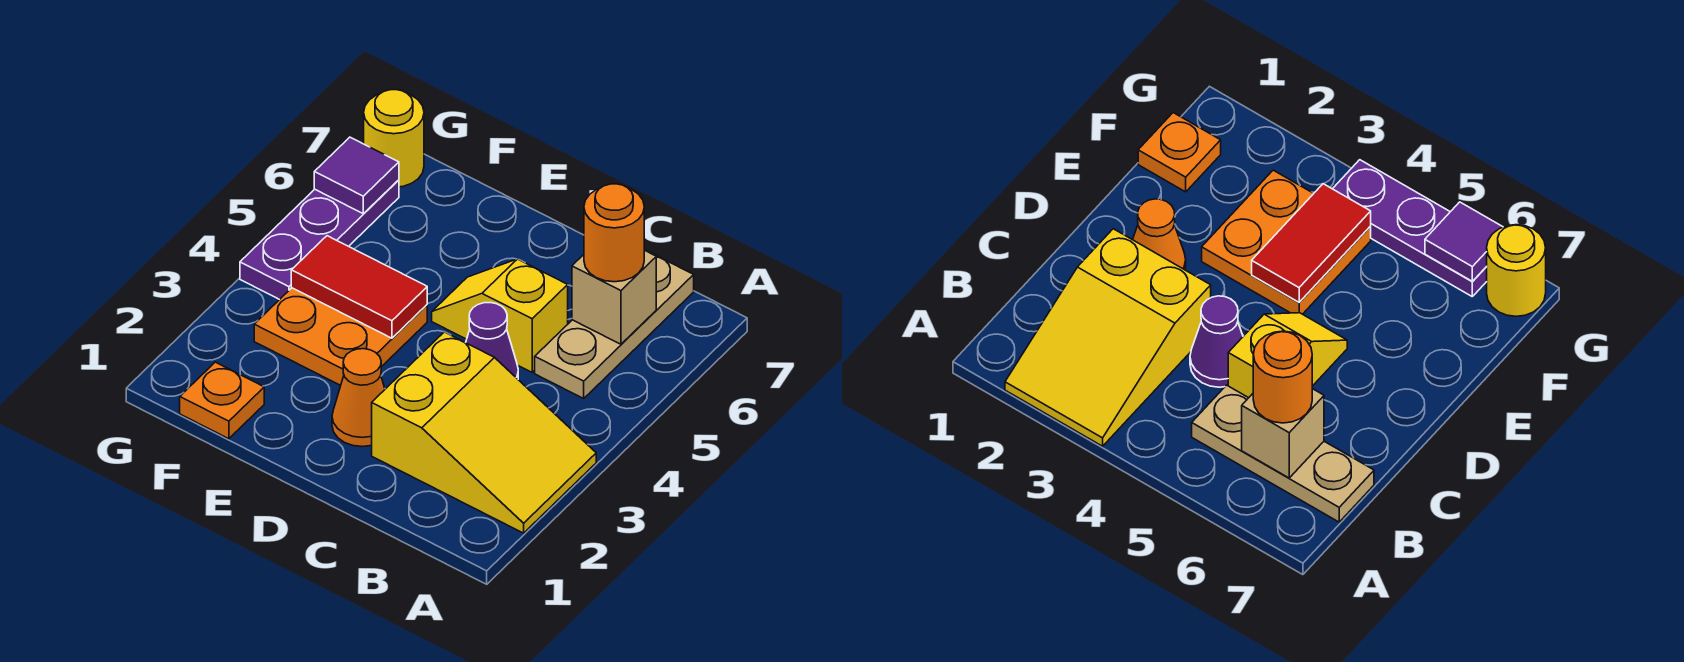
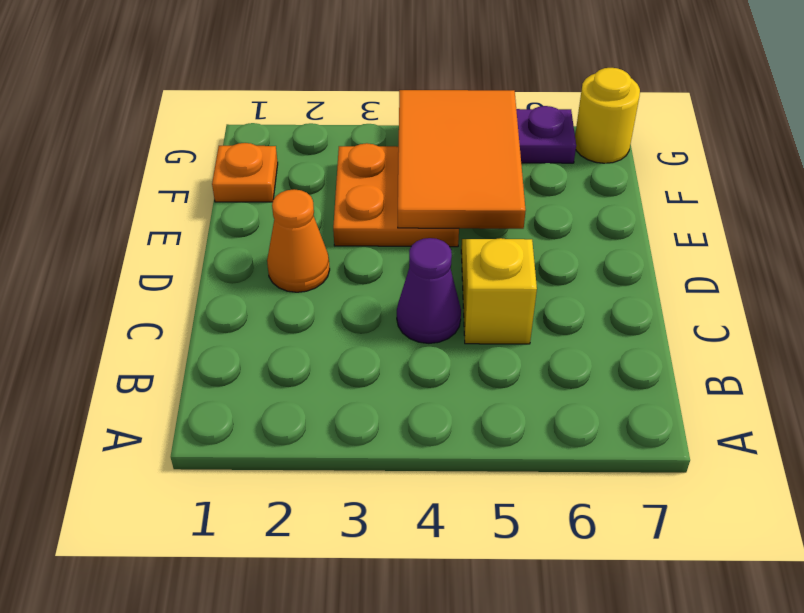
orange tile E4:G5 level 2 -> red tile E4:F4 level 2
none -> yellow slope A2:C3 level 1 top C
none -> tan plate B5:B7 level 1
none -> tan brick B6 level 2

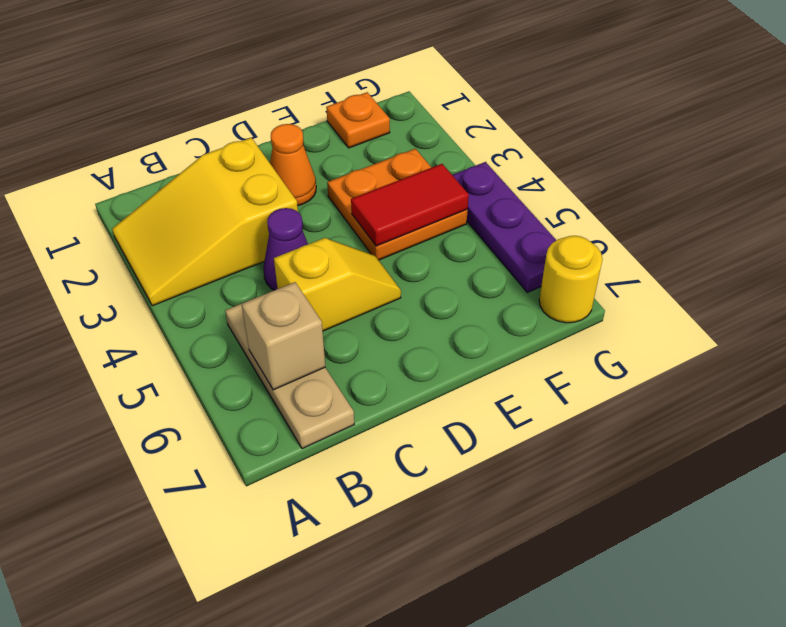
none -> purple tile G6 level 2
none -> orange round brick B6 level 3

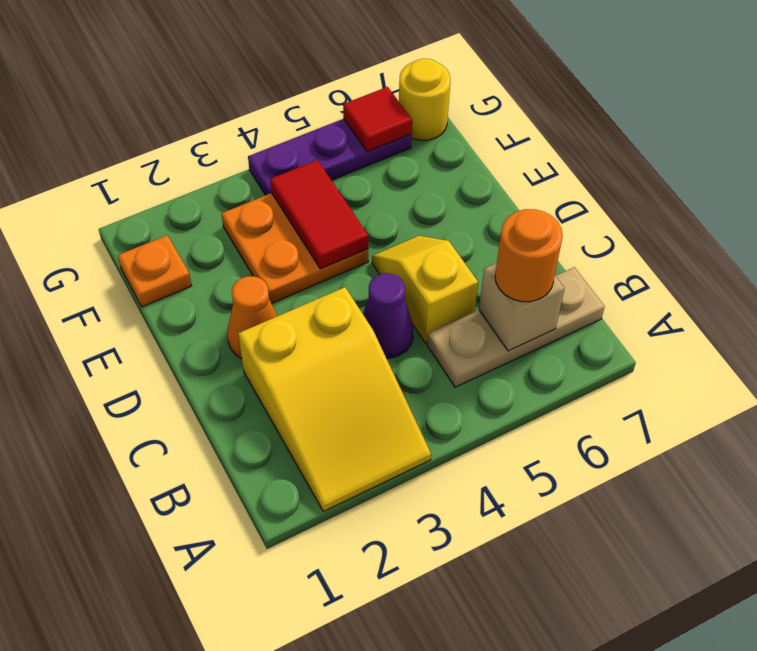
red tile G6 level 2 -> purple tile G6 level 2

